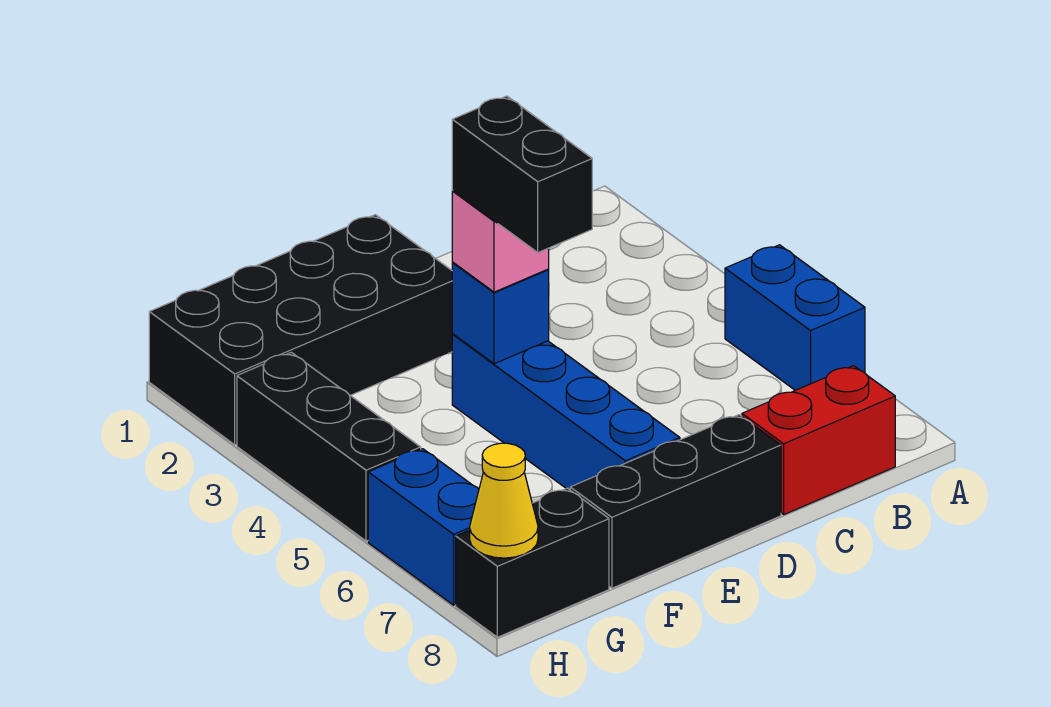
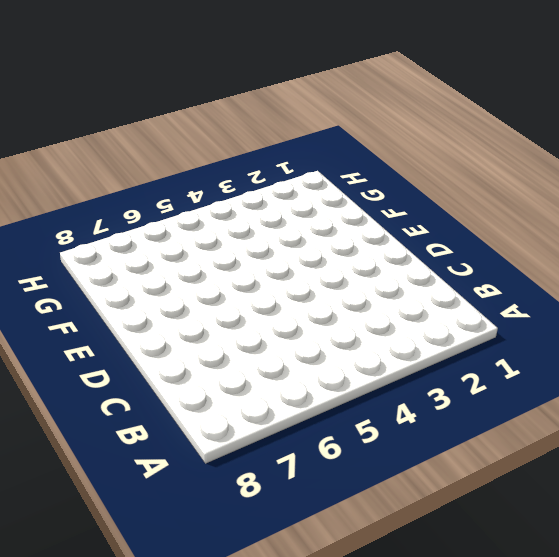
none -> blue brick A5:A6 level 1
none -> red brick B8:C8 level 1
none -> black brick D8:F8 level 1

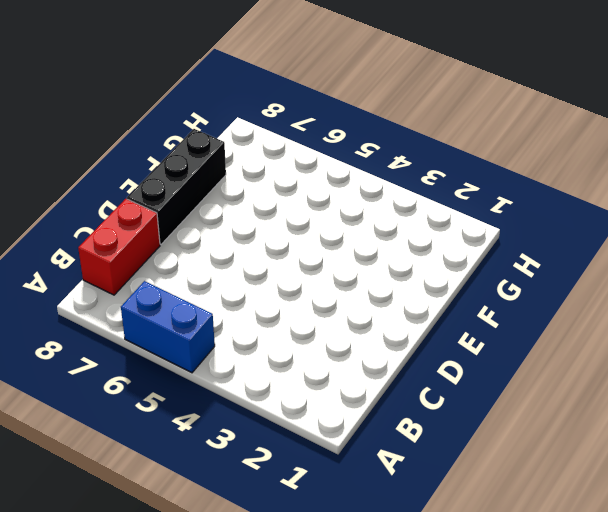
none -> black brick E1:H2 level 1
none -> blue brick E4:E7 level 1
none -> black brick G8:H8 level 1

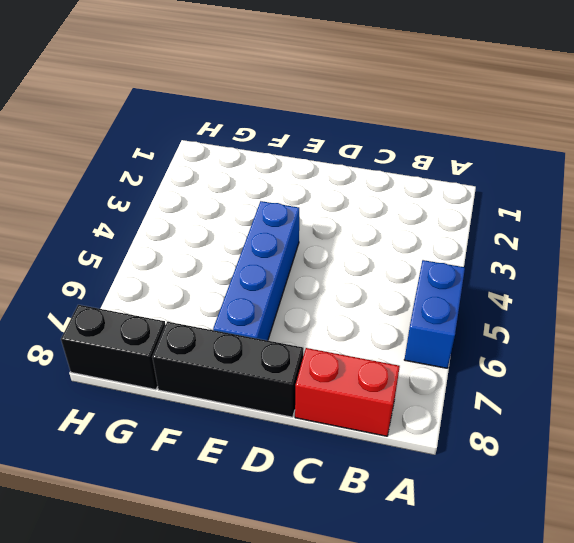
none -> black brick E1:H2 level 1
none -> black brick H3:H5 level 1
none -> blue brick H6:H7 level 1

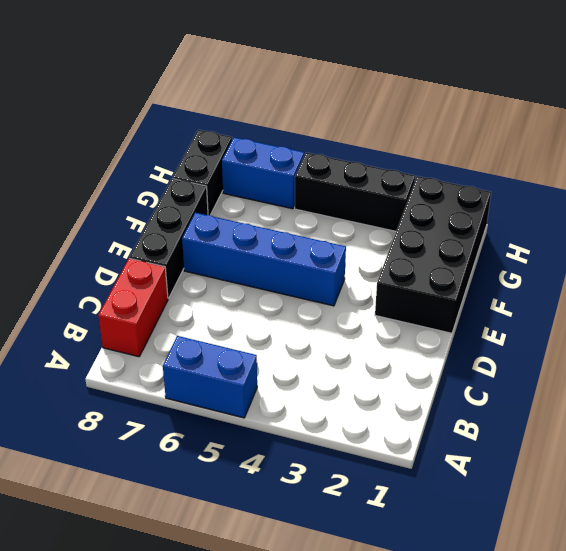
none -> blue brick E4 level 2
none -> yellow cone H8 level 2
none -> pink brick E4 level 3

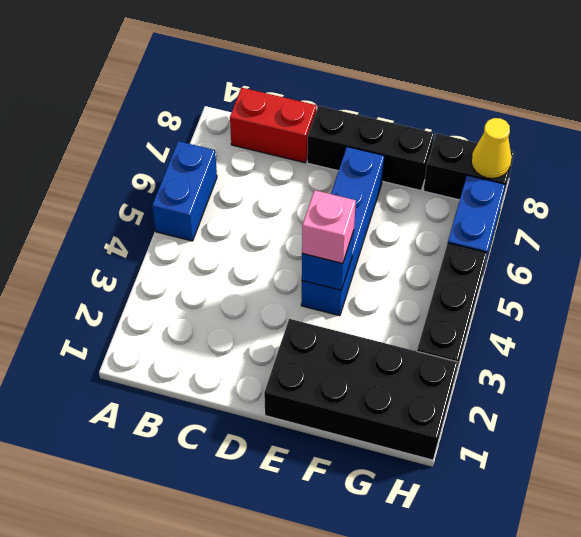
none -> black brick E4:E5 level 4

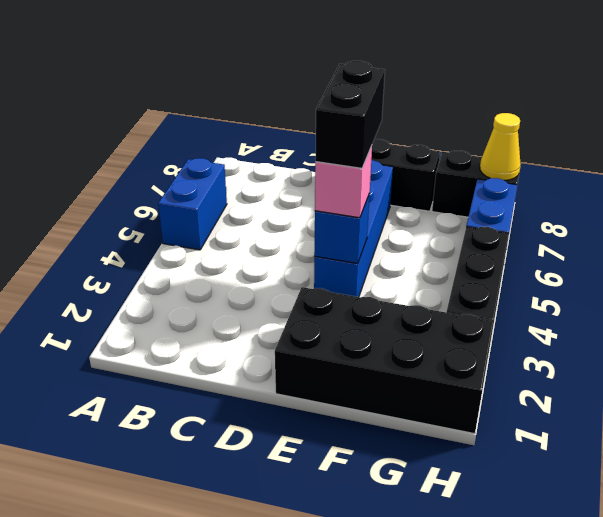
none -> red brick B8:C8 level 1

